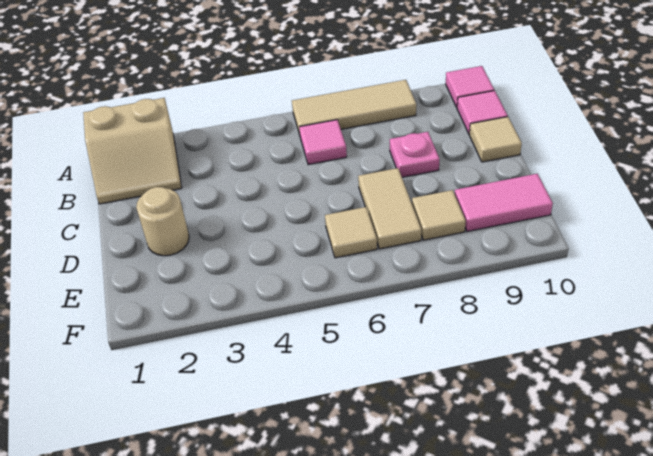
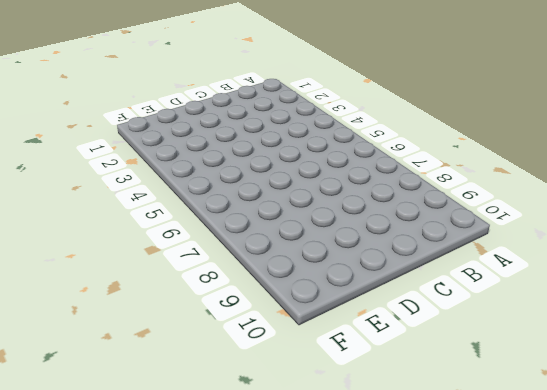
none -> tan slope A1:B2 level 1 top A
none -> tan tile A6:A8 level 1
none -> pink tile A10 level 1

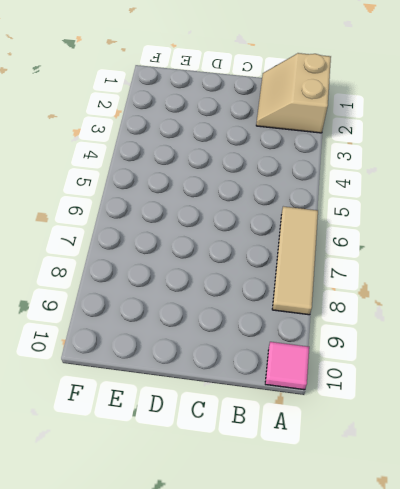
none -> pink tile B6 level 1
none -> pink tile B10 level 1
none -> pink plate C8 level 1

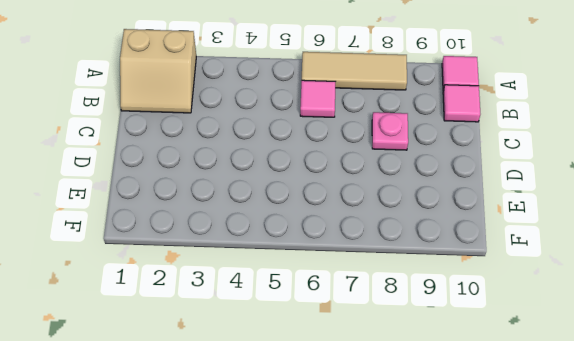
none -> tan tile C10 level 1
none -> tan round brick D2 level 1
none -> tan tile D7:E7 level 1

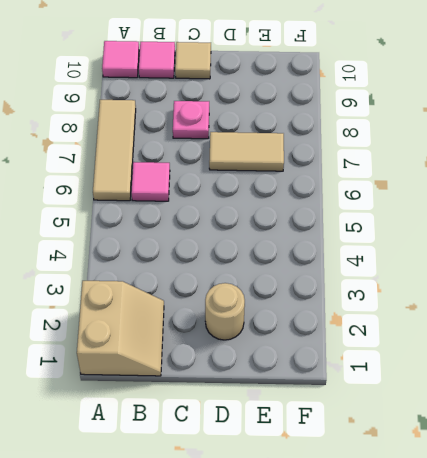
none -> tan tile E6 level 1
none -> tan tile E8 level 1
none -> pink tile E9:E10 level 1

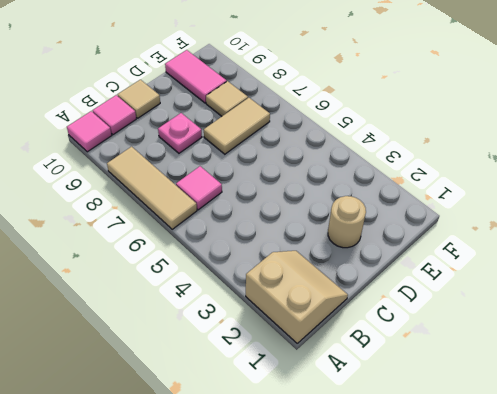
none -> tan tile E6 level 1

